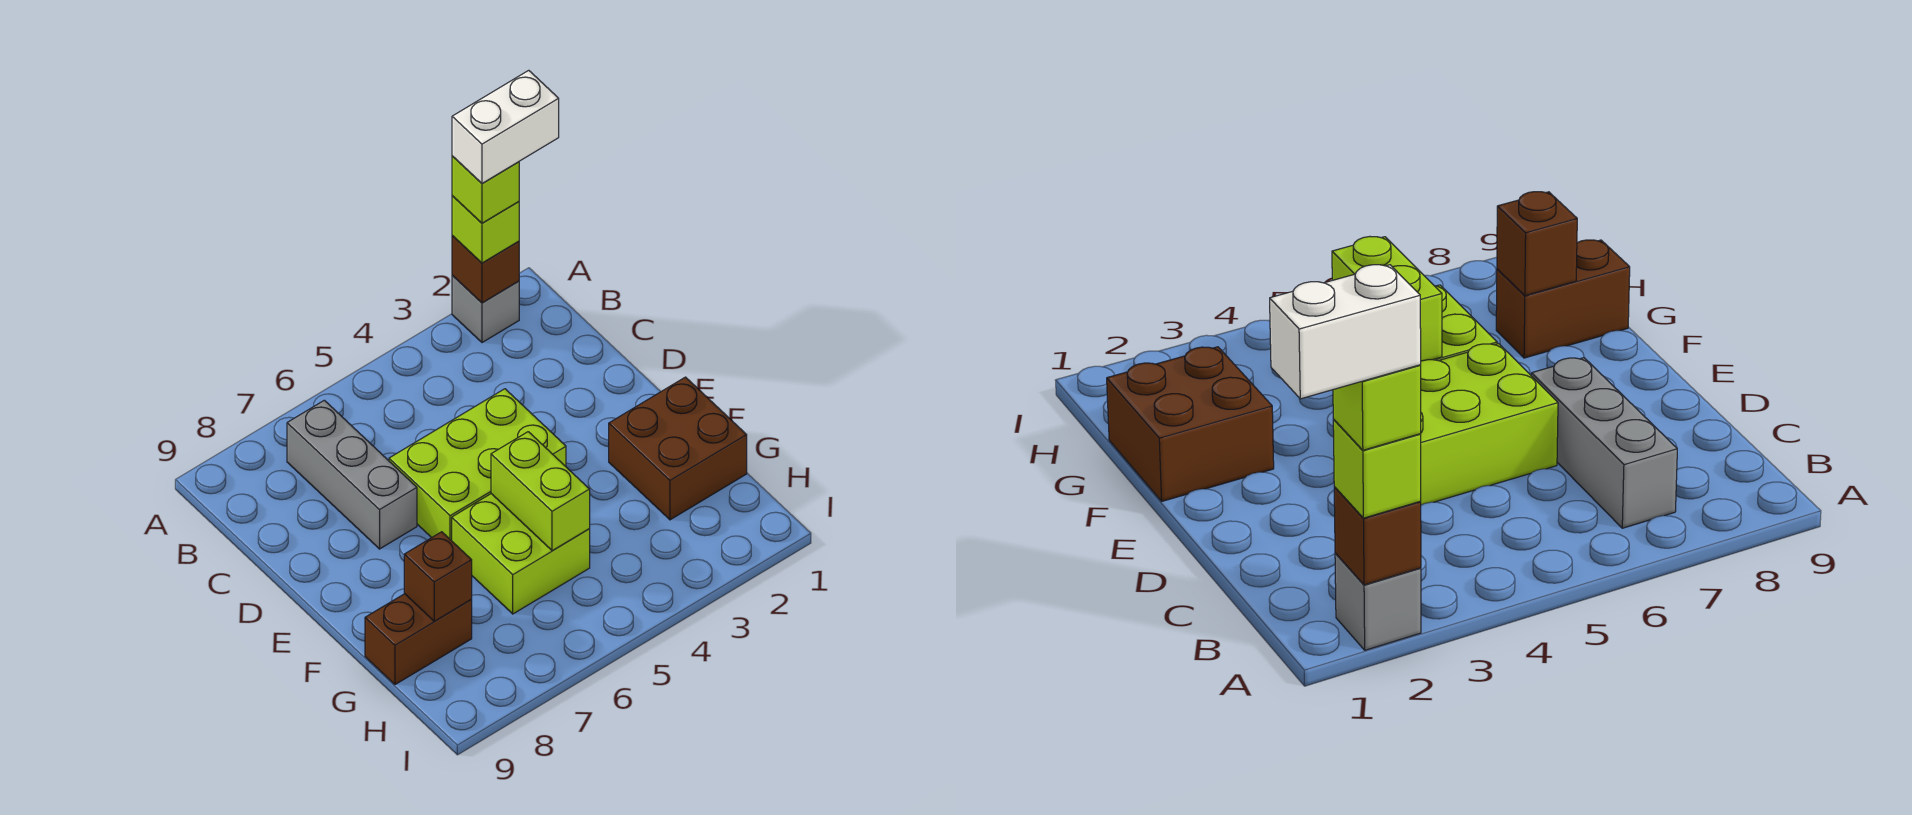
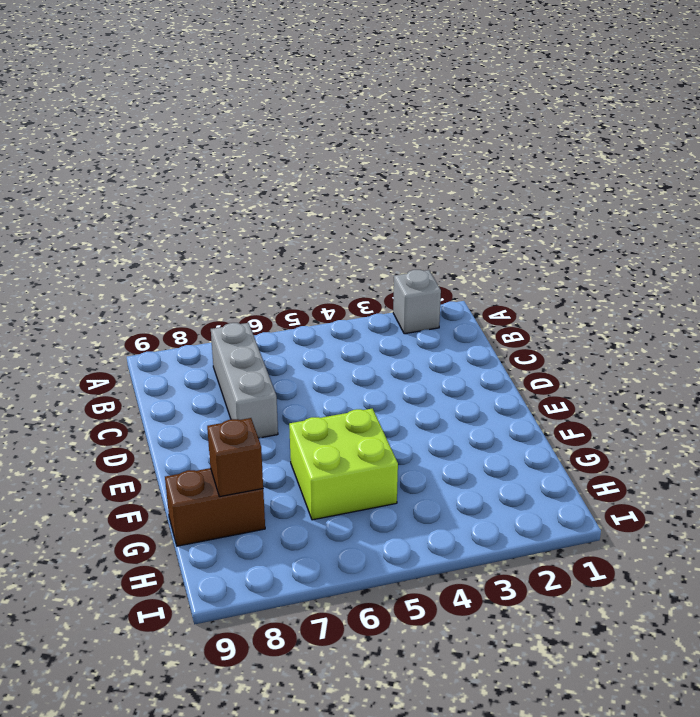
none -> lime brick D4:E6 level 1
none -> brown brick F1:G2 level 1
none -> brown brick A2 level 2

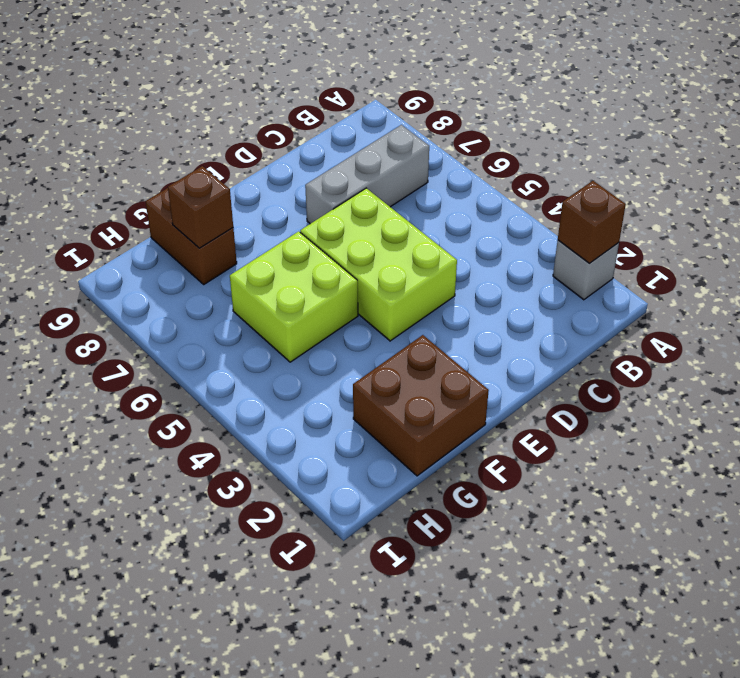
none -> lime brick F5:G5 level 2
none -> lime brick A2 level 3
none -> lime brick A2 level 4

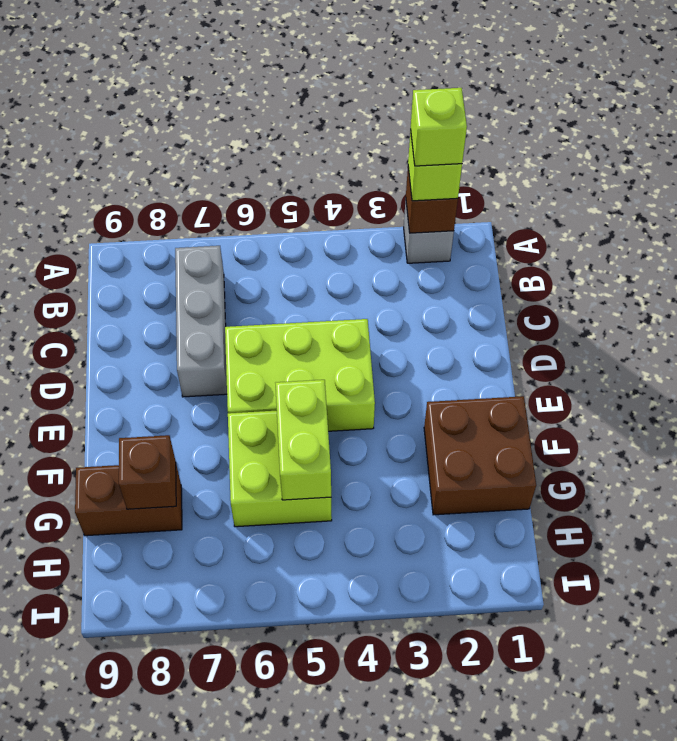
none -> white brick A1:A2 level 5

